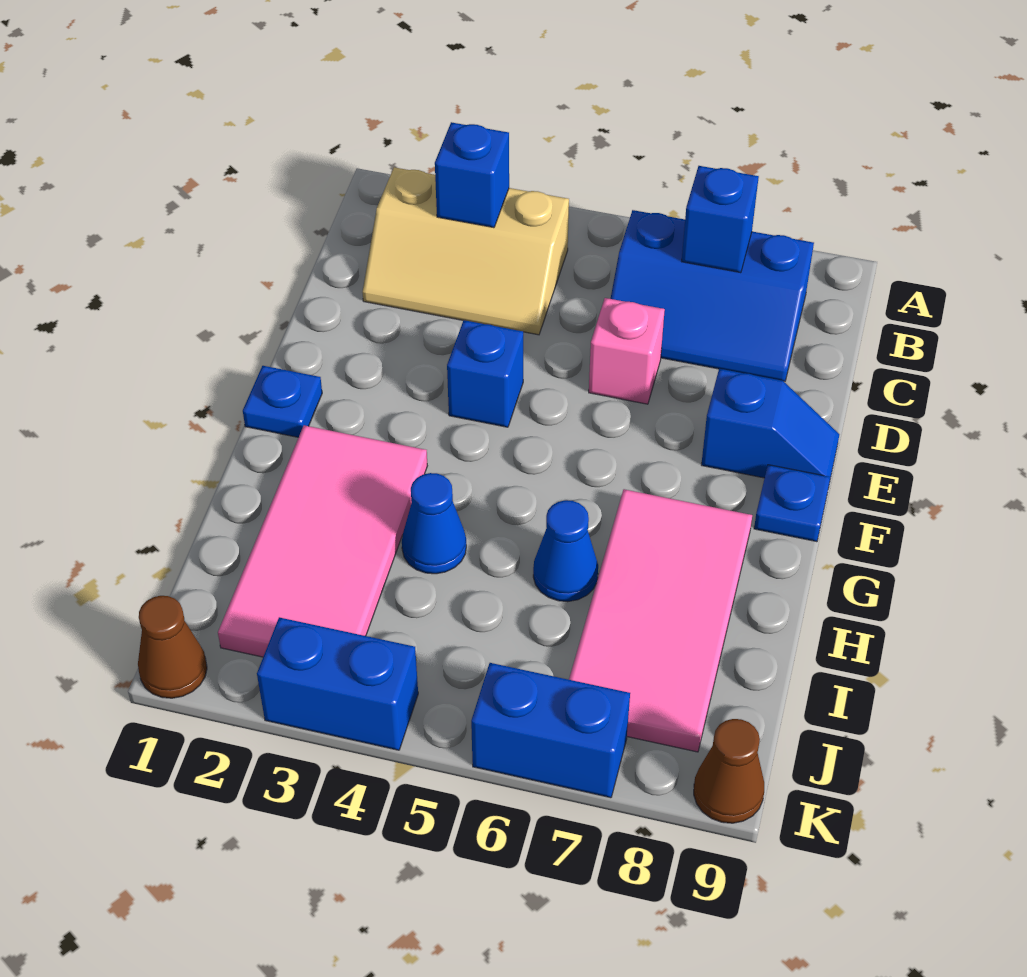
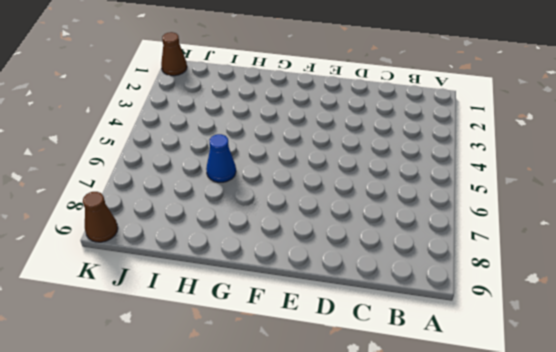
none -> tan slope B2:C4 level 1 top B
none -> blue slope B6:C8 level 1 top B
none -> pink brick D6 level 1

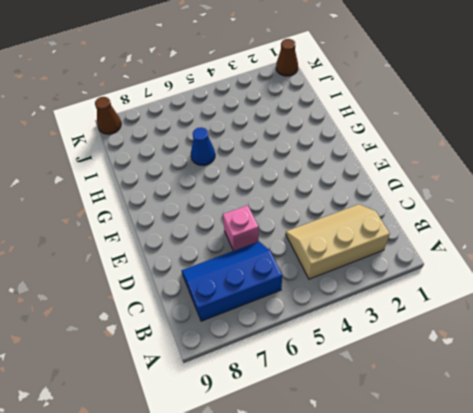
none -> blue brick E4 level 1
none -> blue slope E8:E9 level 1 top 8
none -> blue plate F1 level 1

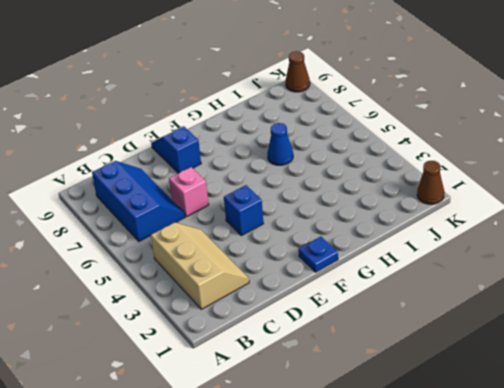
none -> blue plate F9 level 1
none -> pink tile G2:J3 level 1
none -> pink tile G7:J8 level 1

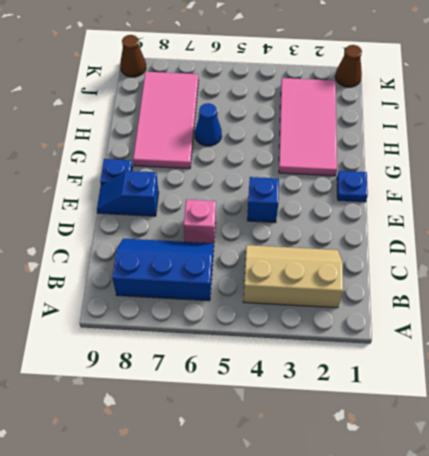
none -> blue cone H4 level 1
none -> blue brick K3:K4 level 1
none -> blue brick K6:K7 level 1

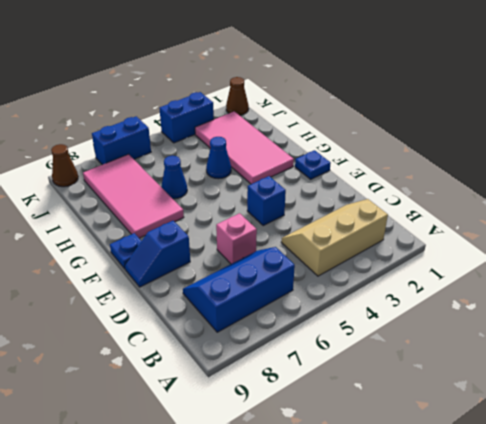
none -> blue brick B3 level 2
none -> blue brick B7 level 2

